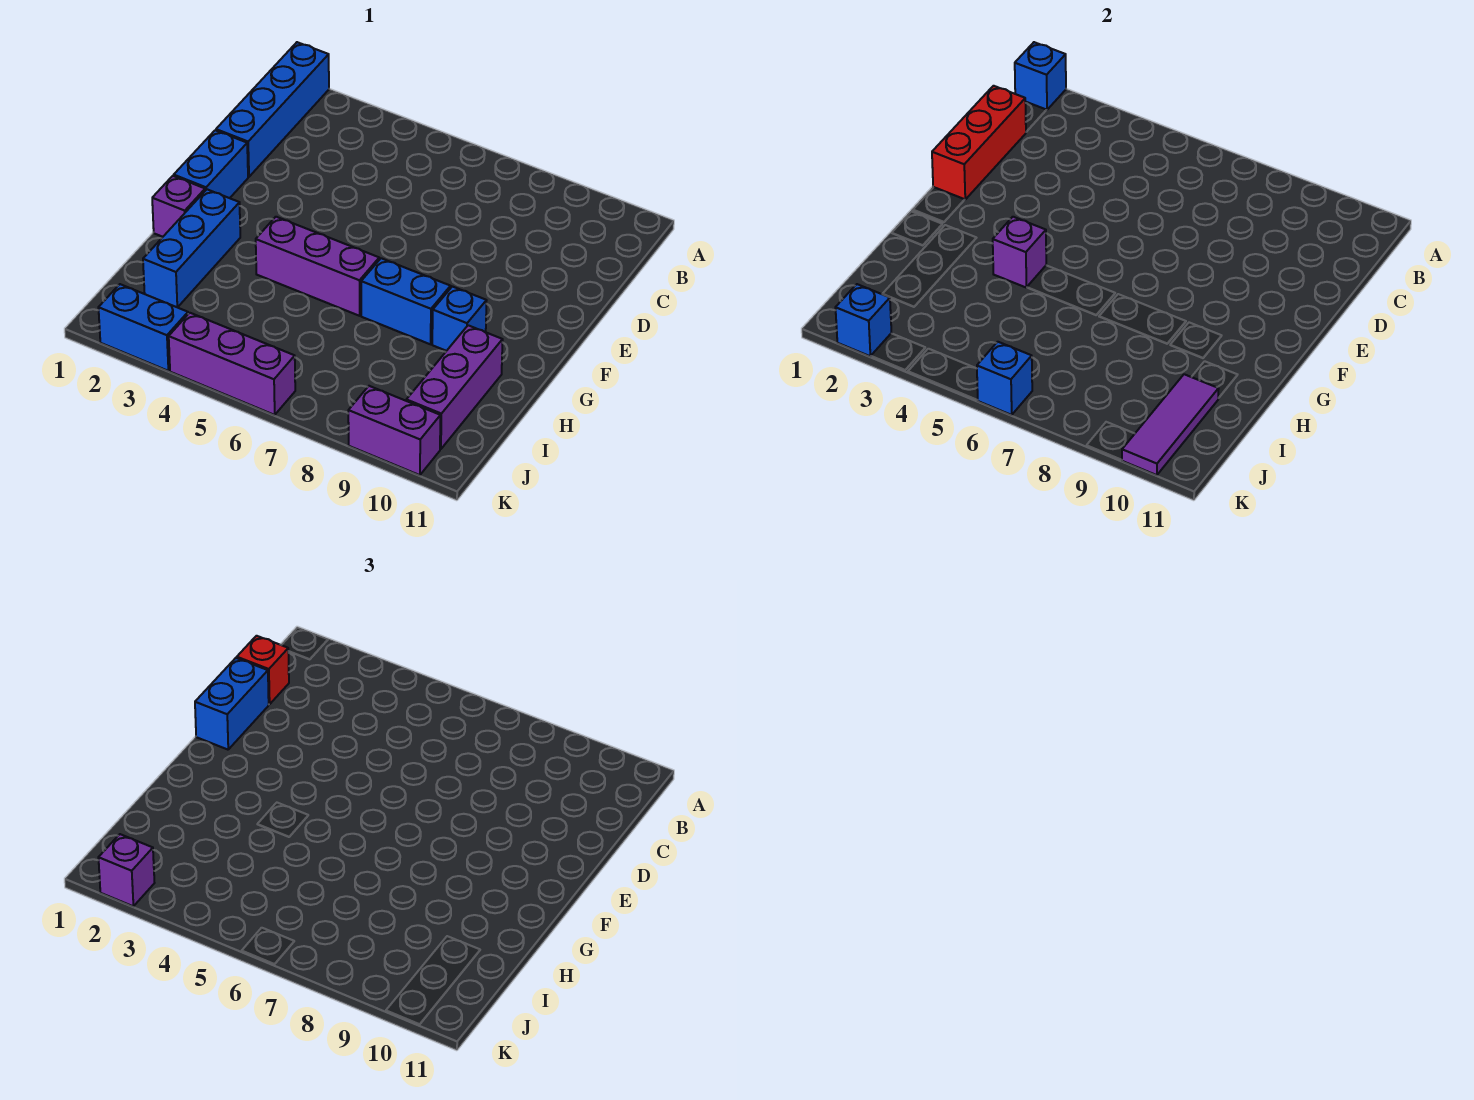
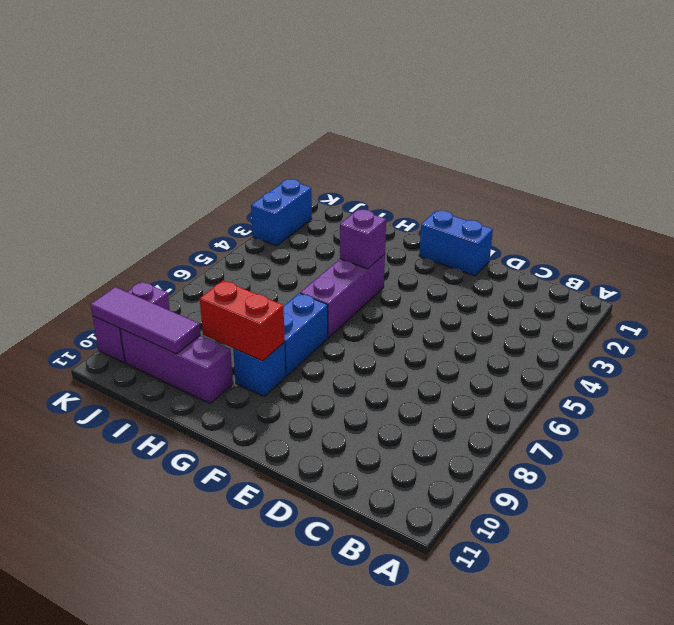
red brick G9:H9 level 2 -> none
none -> blue brick A1:D1 level 1
none -> purple brick G1 level 1
none -> blue brick G2:I2 level 1

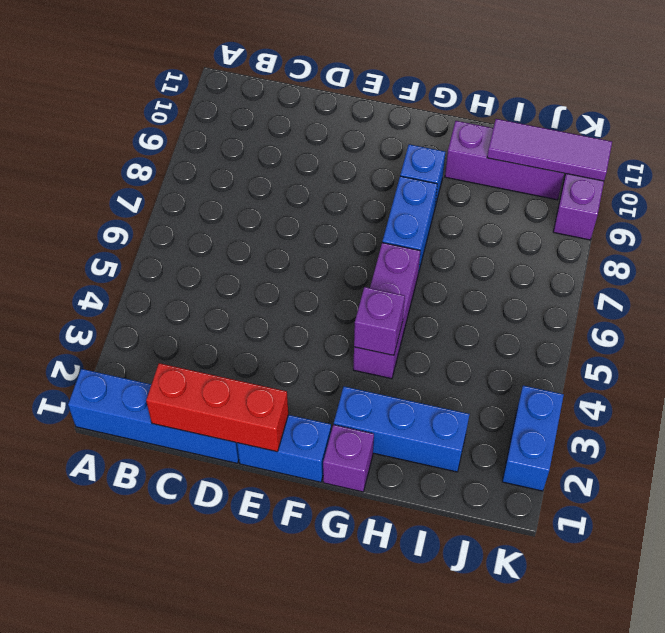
none -> purple brick K4:K6 level 1
none -> blue brick A1 level 2
none -> blue brick K2 level 2

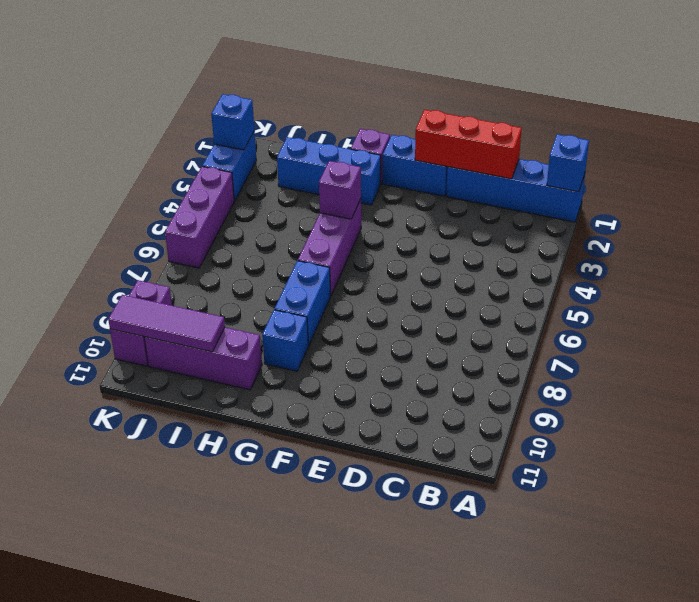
none -> blue brick K6 level 2
none -> red brick C1 level 3
none -> blue brick D1:E1 level 3

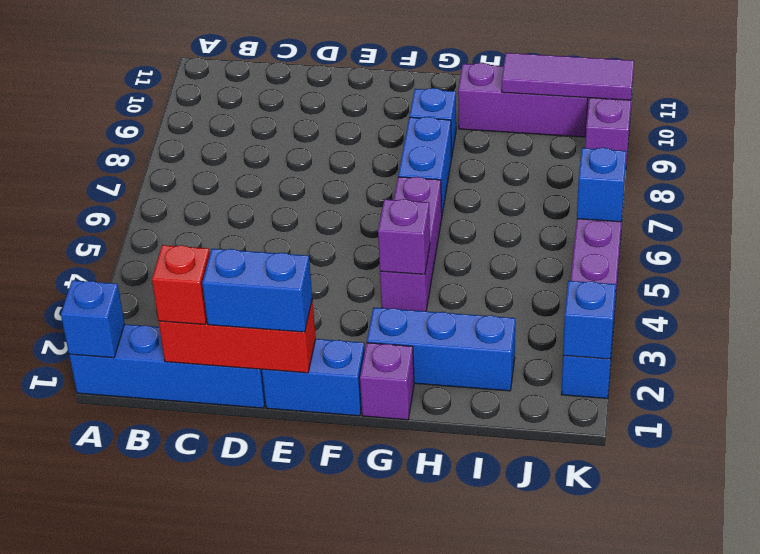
none -> purple brick K2 level 3

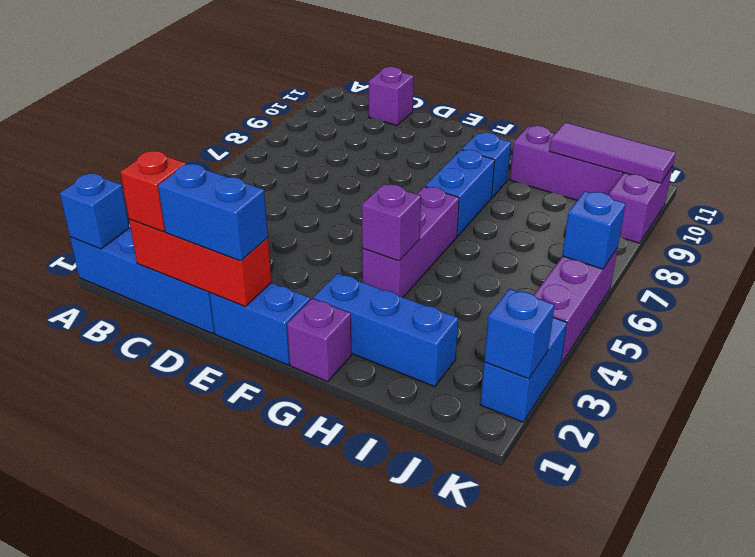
purple brick C11 level 1 -> purple brick K2 level 3

